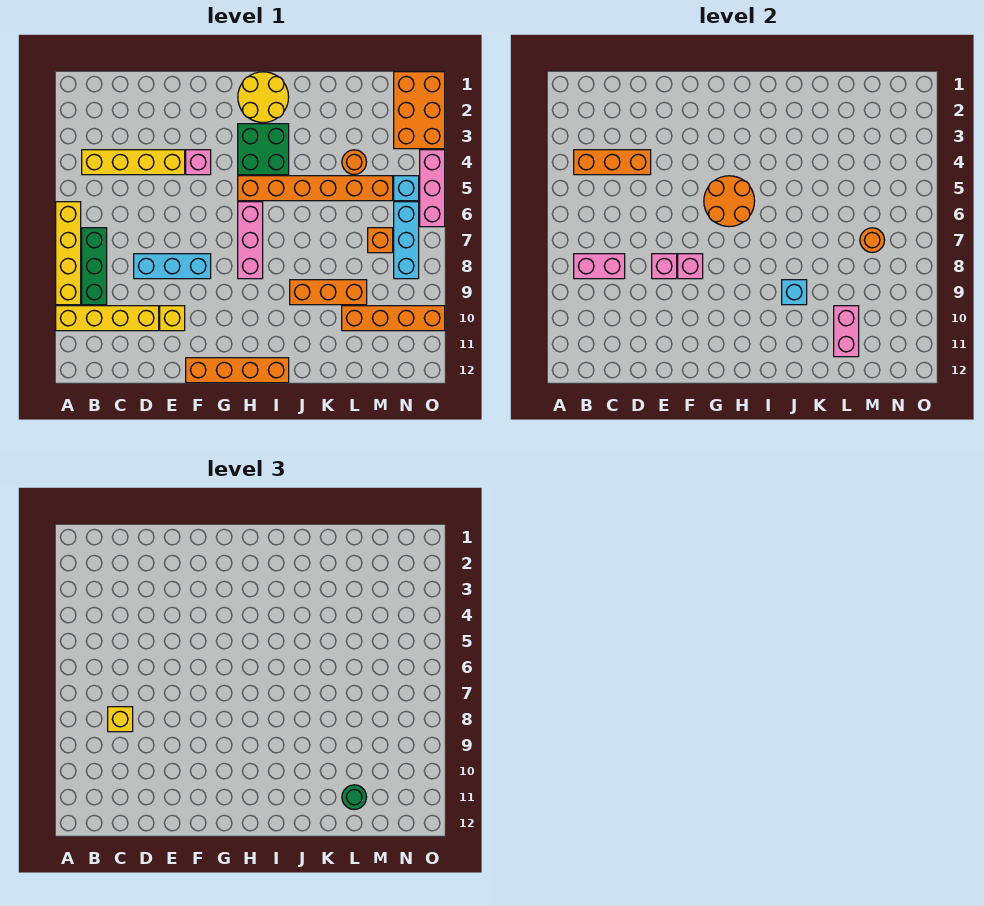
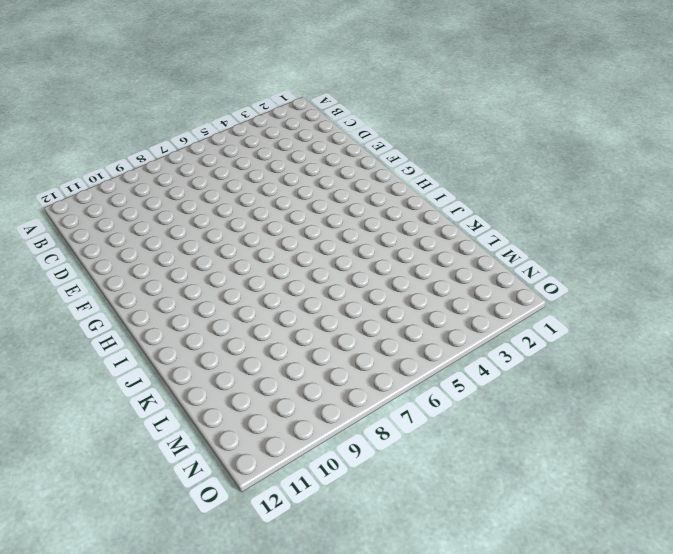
none -> yellow brick A6:A9 level 1
none -> yellow brick A10:D10 level 1
none -> yellow brick B4:E4 level 1
none -> green brick B7:B9 level 1

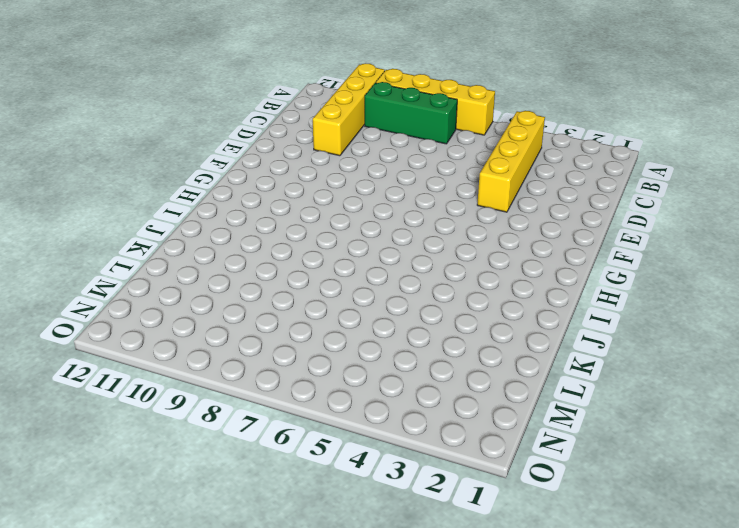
none -> cyan brick D8:F8 level 1
none -> yellow brick E10 level 1
none -> pink brick F4 level 1
none -> orange brick F12:I12 level 1

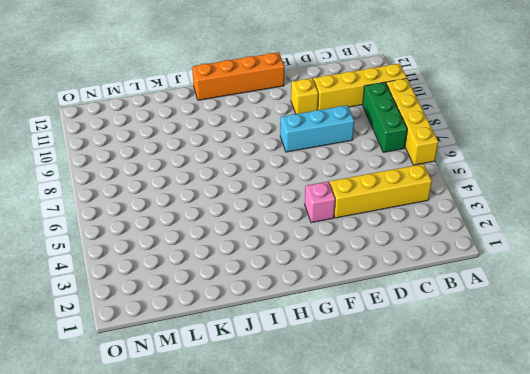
none -> yellow round brick H1:I2 level 1
none -> green brick H3:I4 level 1
none -> orange brick H5:M5 level 1
none -> pink brick H6:H8 level 1

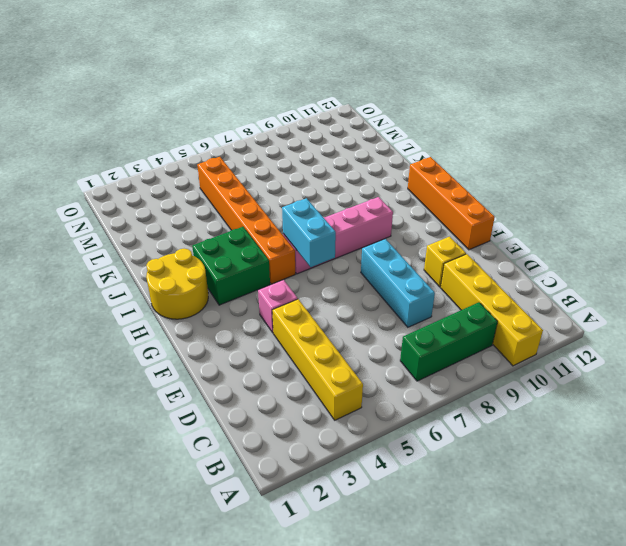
cyan brick G6:H6 level 2 -> orange round brick G5:H6 level 2
pink brick H6:H9 level 1 -> pink brick H6:H8 level 1
none -> yellow brick A6:A9 level 1
none -> orange brick J9:L9 level 1
none -> orange round brick L4 level 1
none -> orange brick L10:O10 level 1

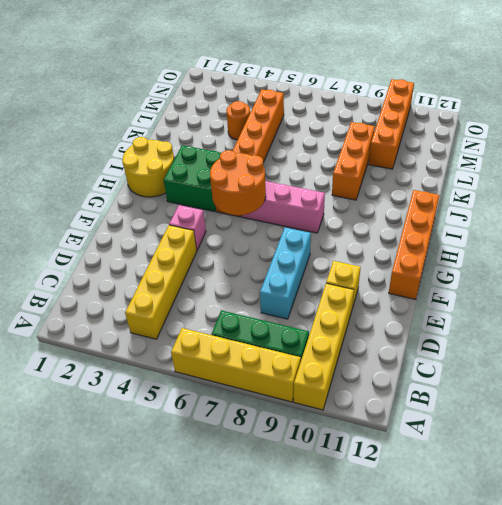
none -> orange brick M7 level 1
none -> orange brick N1:O3 level 1
none -> cyan brick N5 level 1
none -> cyan brick N6:N8 level 1

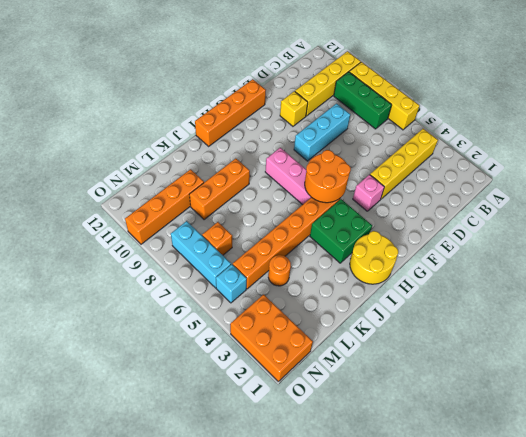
none -> pink brick O4:O6 level 1
none -> orange brick B4:D4 level 2
none -> pink brick B8:C8 level 2
none -> pink brick E8 level 2

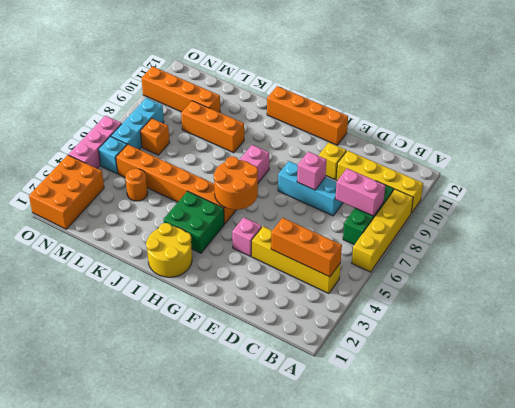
none -> pink brick F8 level 2
none -> cyan brick J9 level 2
none -> pink brick L10:L11 level 2
none -> orange round brick M7 level 2

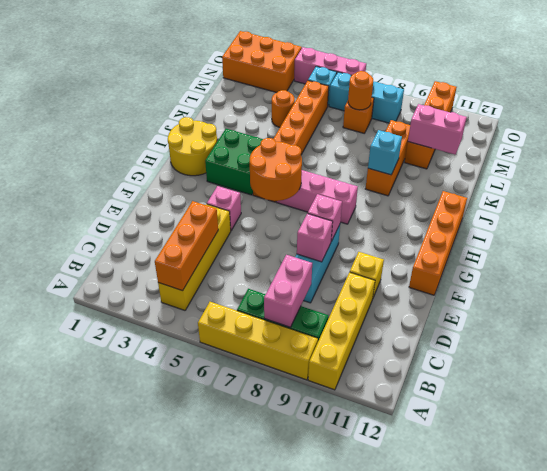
none -> yellow brick C8 level 3
none -> green round brick L11 level 3

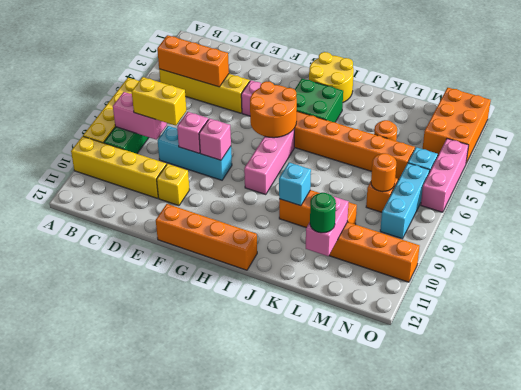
yellow brick C8:D8 level 3 -> yellow brick C8 level 3

